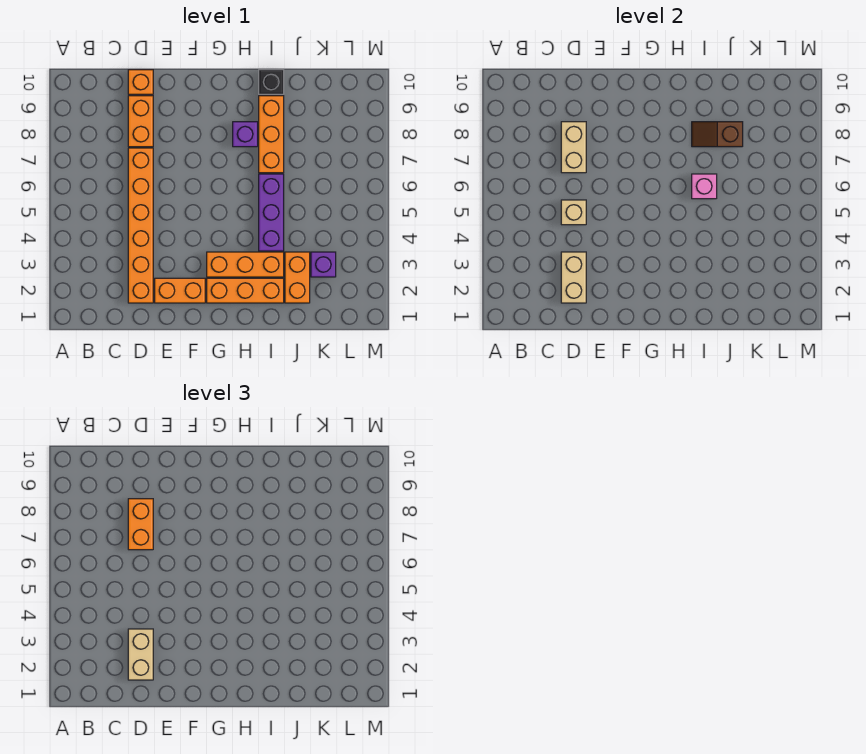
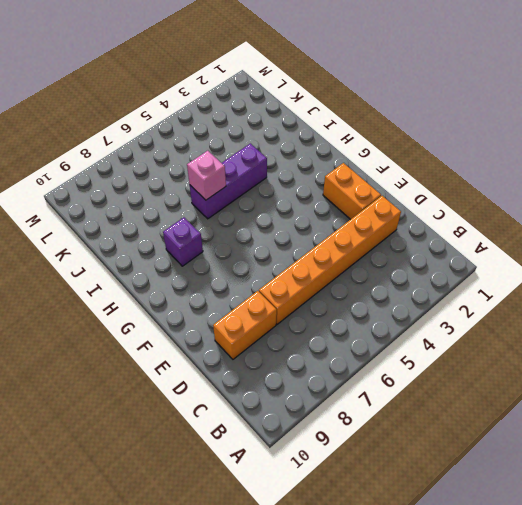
none -> orange brick D10 level 1
none -> orange brick G2:I2 level 1
none -> orange brick G3:I3 level 1

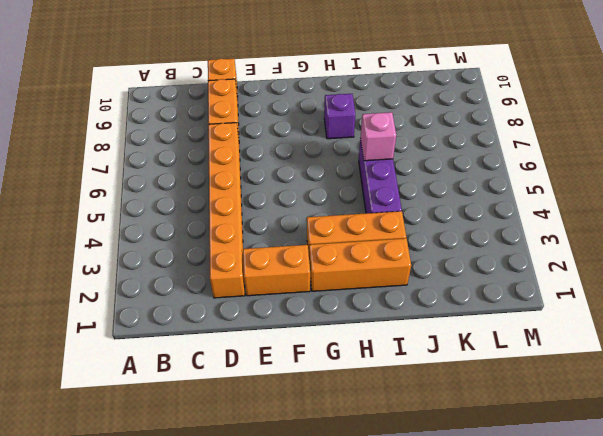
none -> orange brick I7:I9 level 1
none -> black brick I10 level 1
none -> orange brick J2:J3 level 1

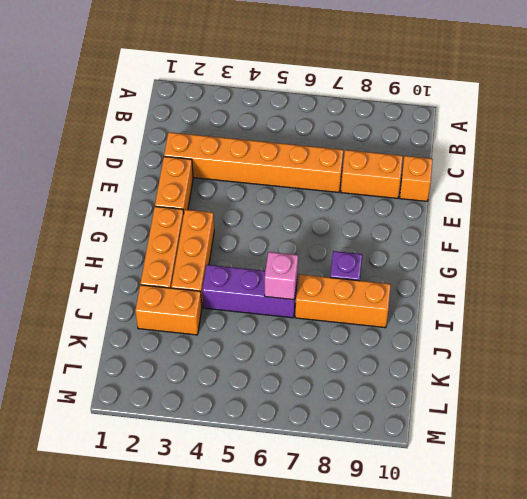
none -> black brick I10 level 1
none -> purple brick K3 level 1
none -> tan brick D2:D3 level 2

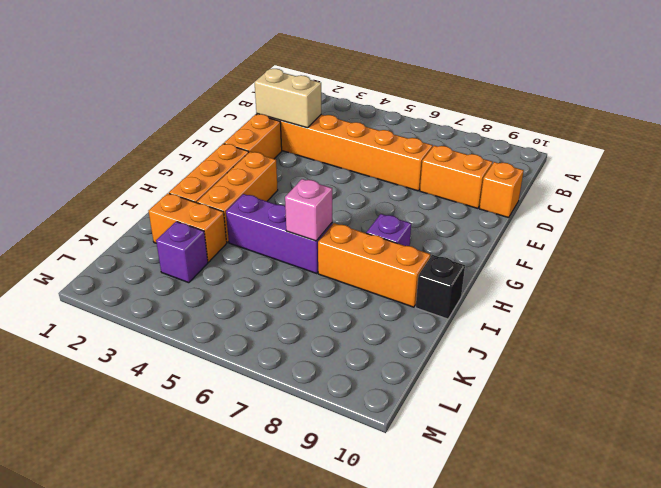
none -> tan brick D5 level 2
none -> tan brick D7:D8 level 2
none -> brown slope I8:J8 level 2 top J

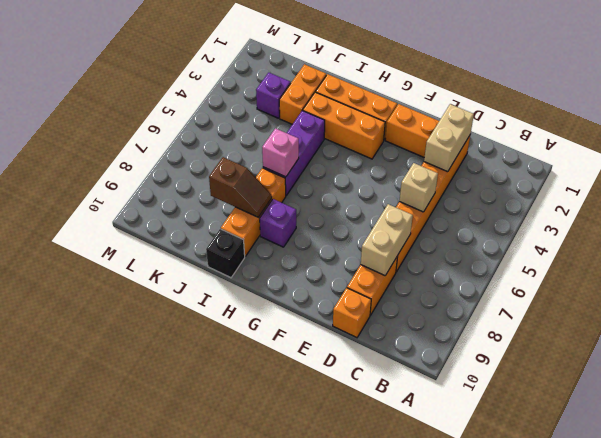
none -> tan brick D2:D3 level 3
none -> orange brick D7:D8 level 3

